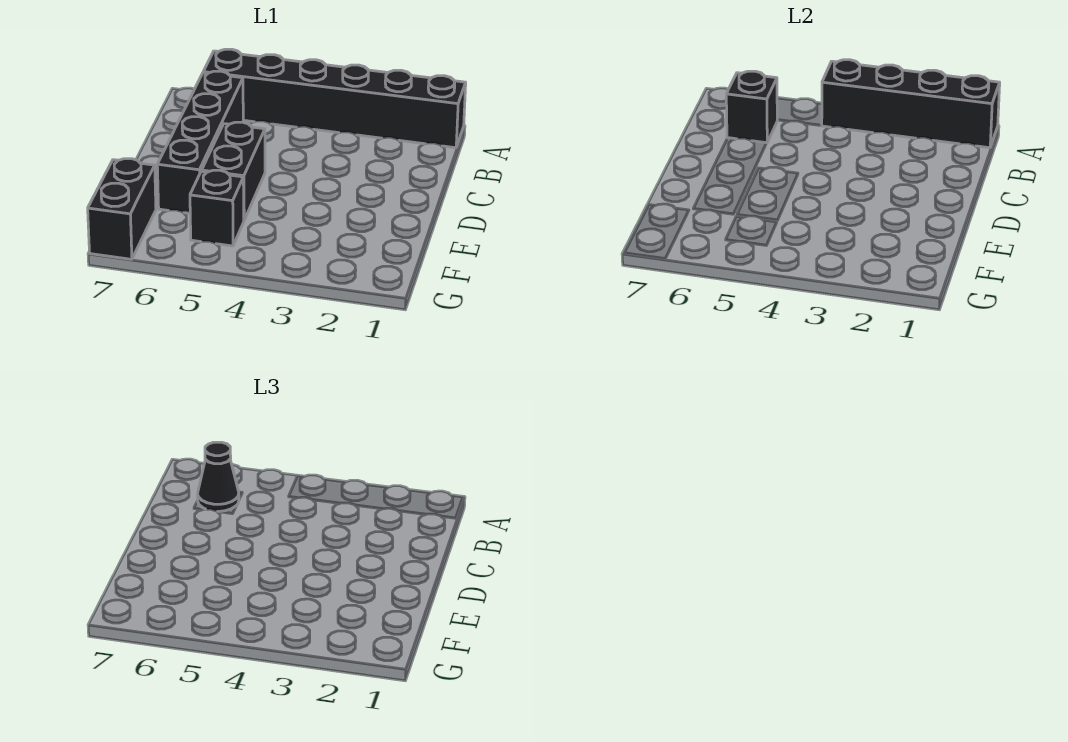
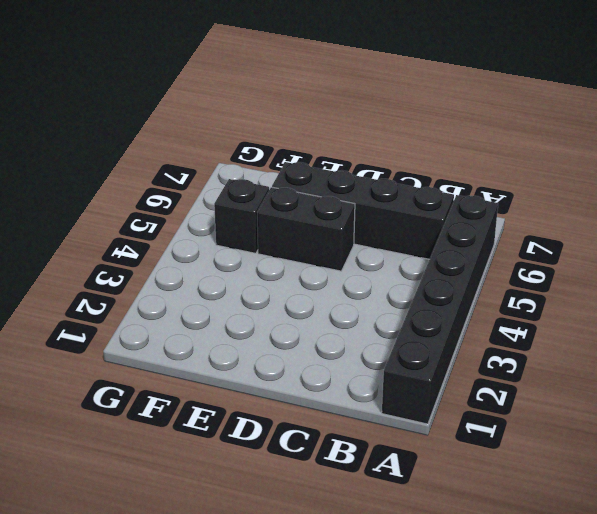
none -> black brick F7:G7 level 1
none -> black brick A1:A4 level 2

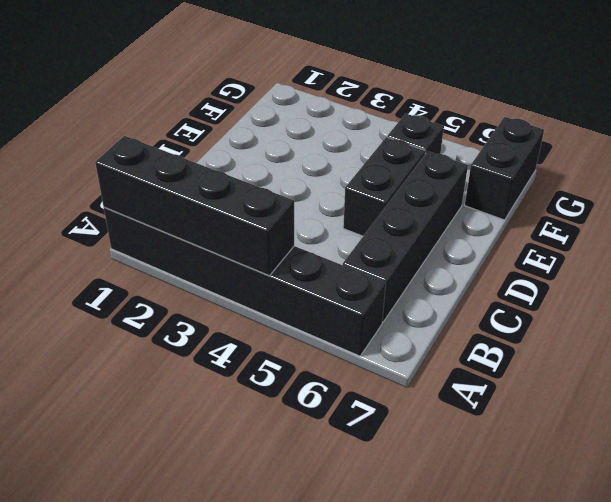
none -> black brick B6 level 2
none -> black cone B6 level 3

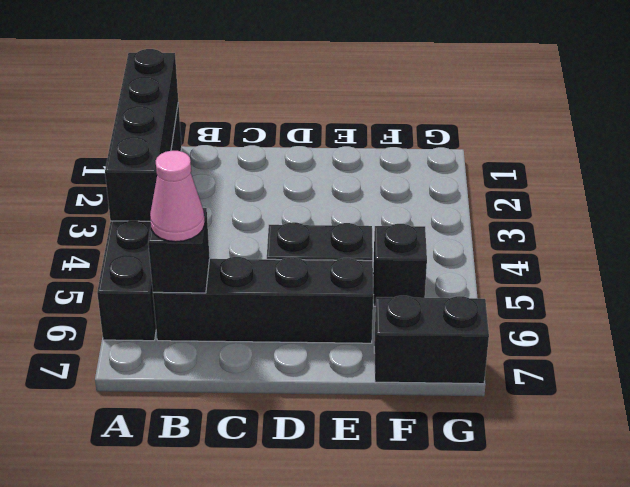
pink cone B6 level 3 -> black cone B6 level 3

